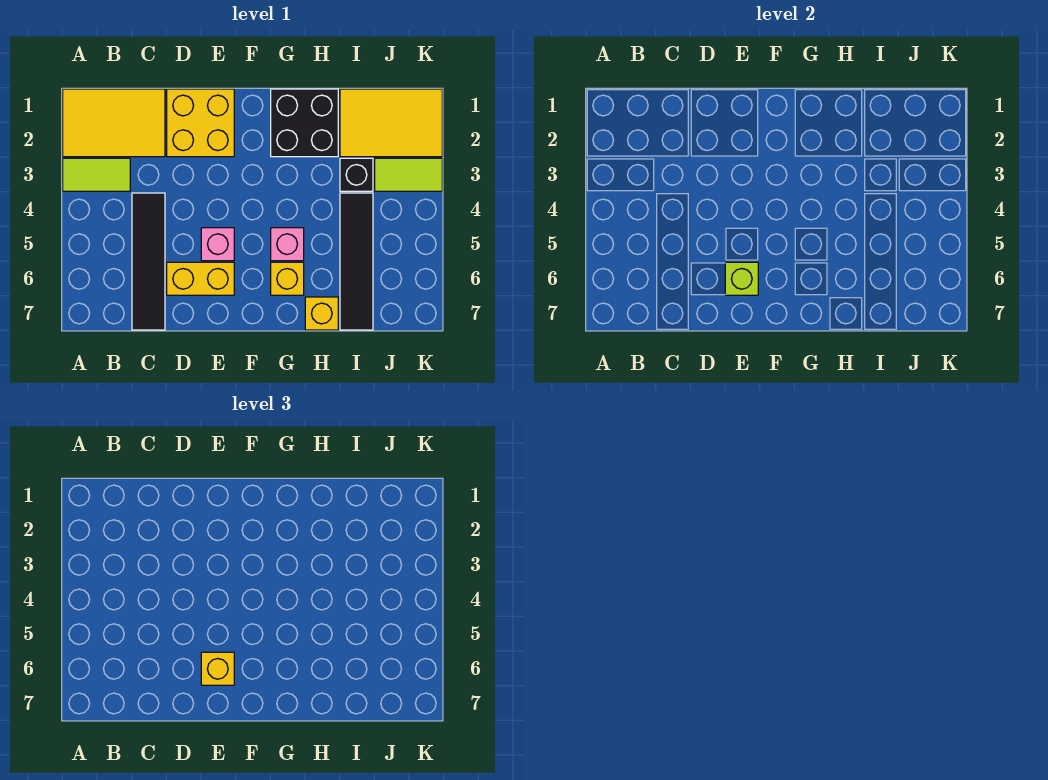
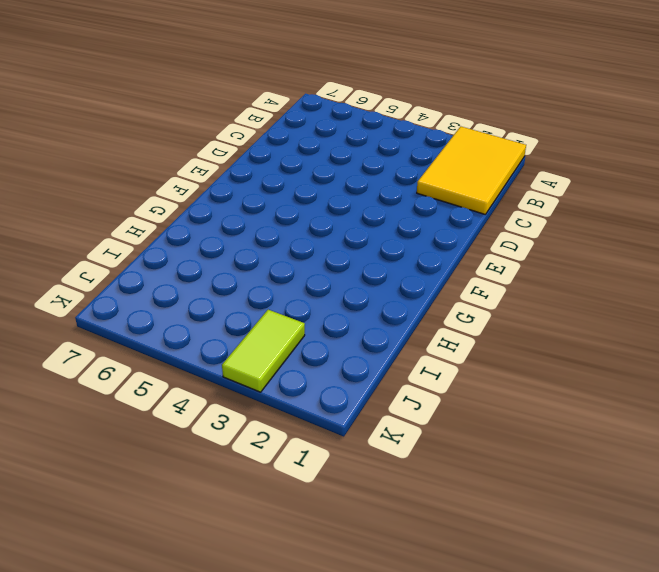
none -> lime tile A3:B3 level 1
none -> black tile C4:C7 level 1
none -> yellow brick D1:E2 level 1

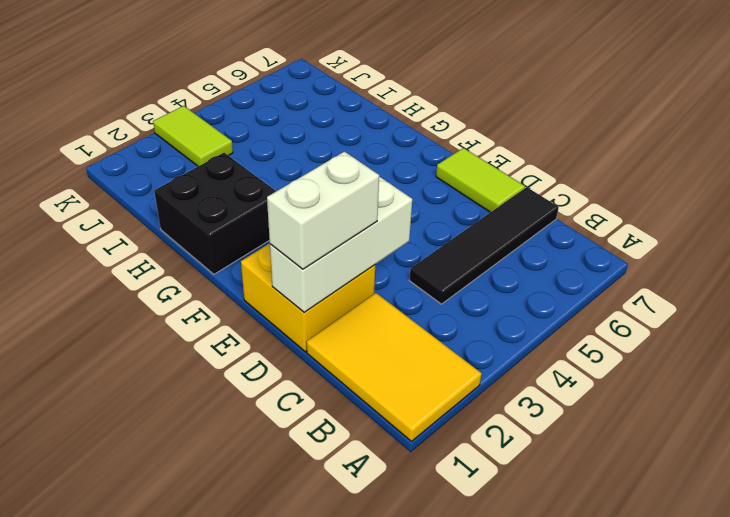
white brick D1:D3 level 2 -> none
white brick D1:D2 level 3 -> none
lime tile D7:E7 level 1 -> lime tile A3:B3 level 1
none -> yellow brick D6:E6 level 1
none -> pink brick E5 level 1
none -> pink brick G5 level 1

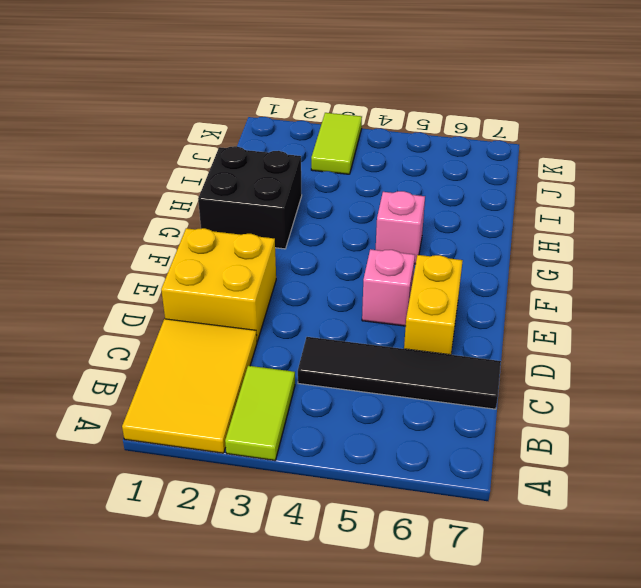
none -> yellow brick G6 level 1
none -> yellow brick H7 level 1
none -> yellow tile I1:K2 level 1

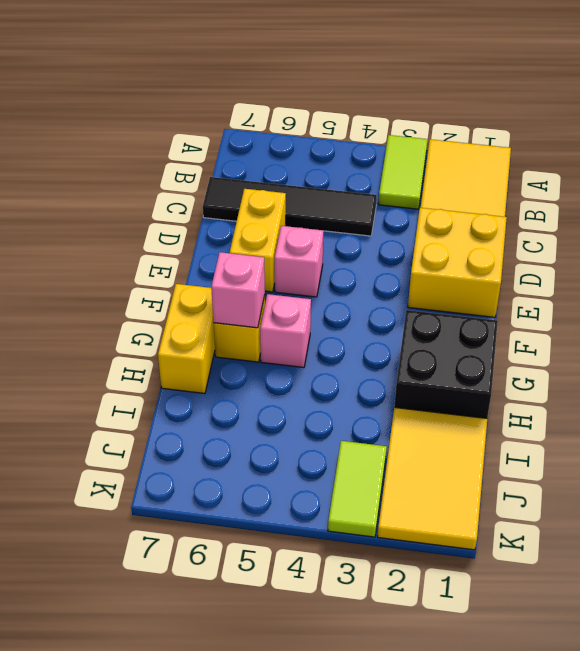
pink brick G6 level 2 -> none
yellow brick G7:H7 level 1 -> yellow brick H7 level 1
none -> black brick I3 level 1
none -> black tile I4:I7 level 1
none -> lime brick E6 level 2

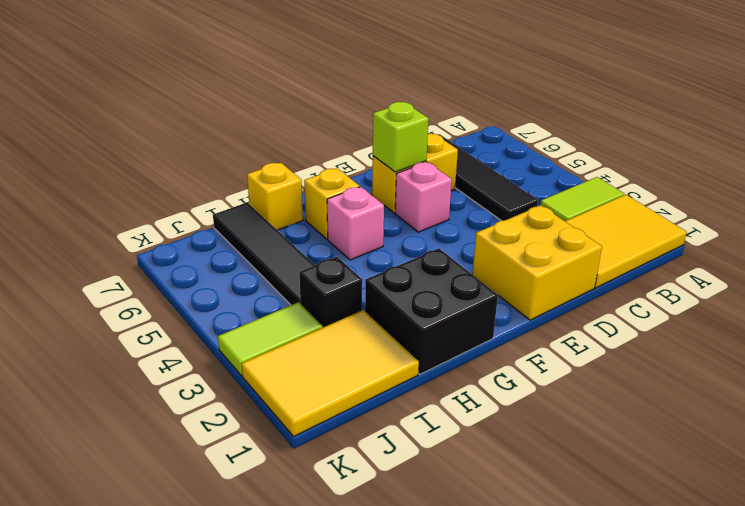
none -> yellow brick E6 level 3

